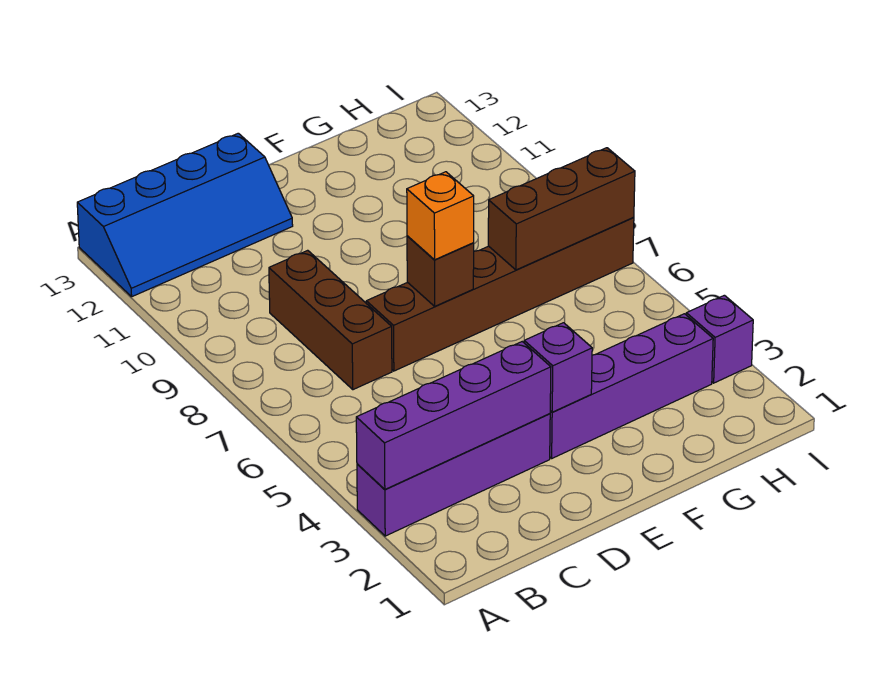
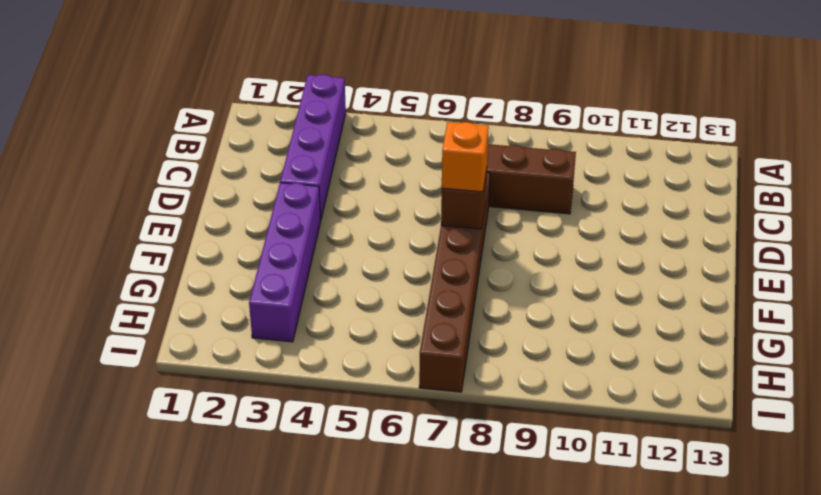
none -> blue slope A12:D13 level 1 top 13
none -> purple brick I3 level 1

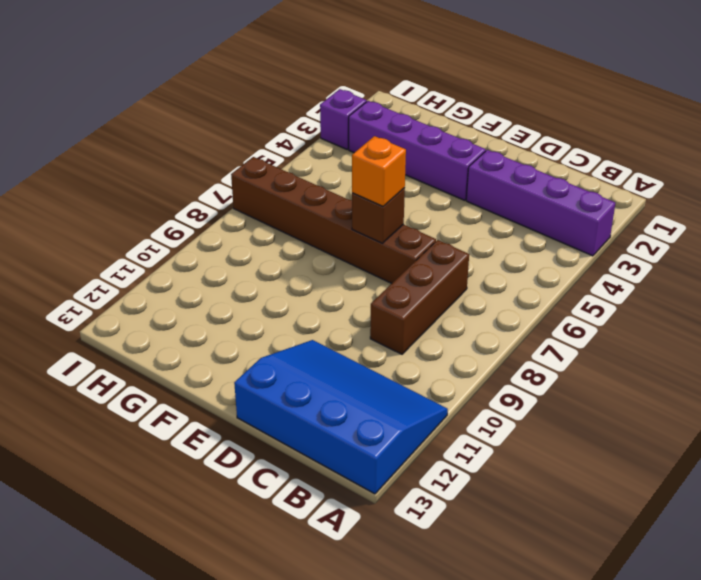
blue slope A11:D13 level 1 top 13 -> blue slope A12:D13 level 1 top 13
none -> purple brick A3:D3 level 2
none -> purple brick E3 level 2

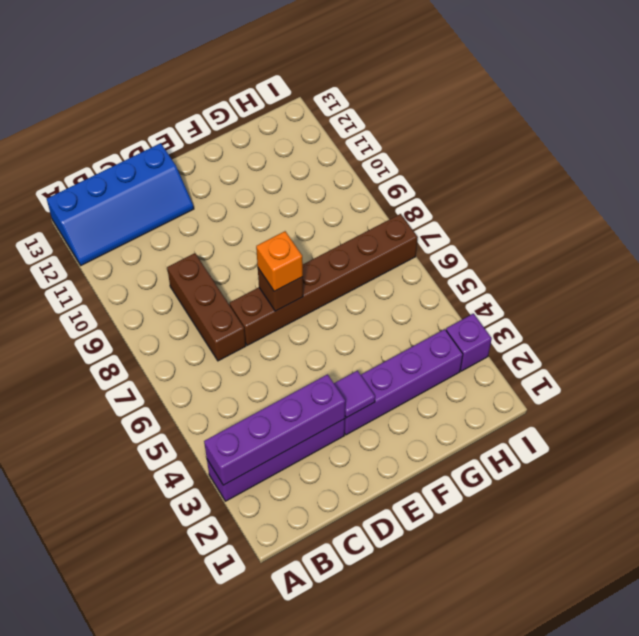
purple tile E3 level 2 -> purple brick E3 level 2
none -> brown brick G7:I7 level 2

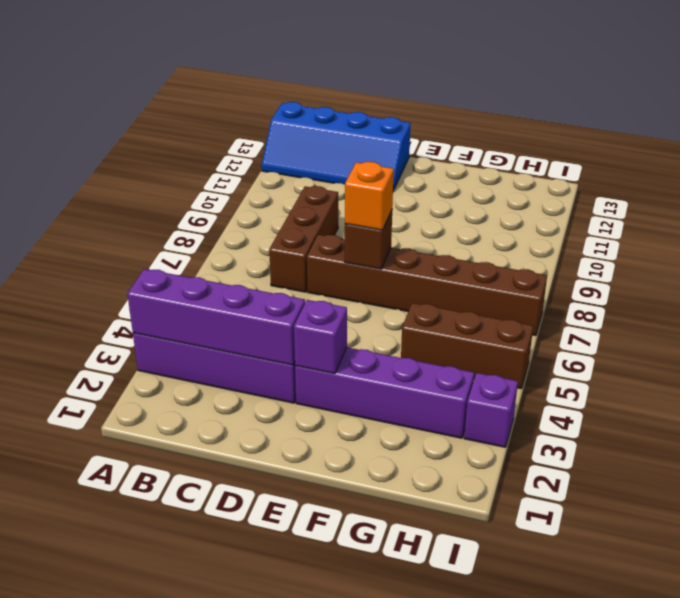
brown brick G5:I5 level 1 -> brown brick G7:I7 level 2

